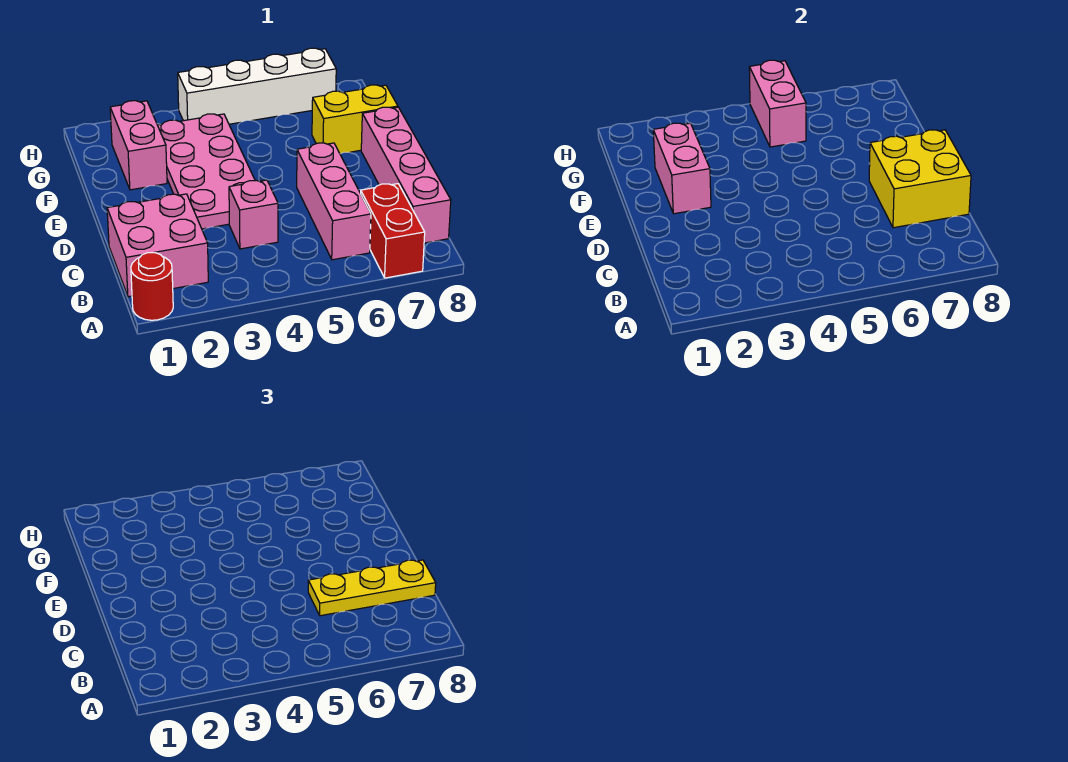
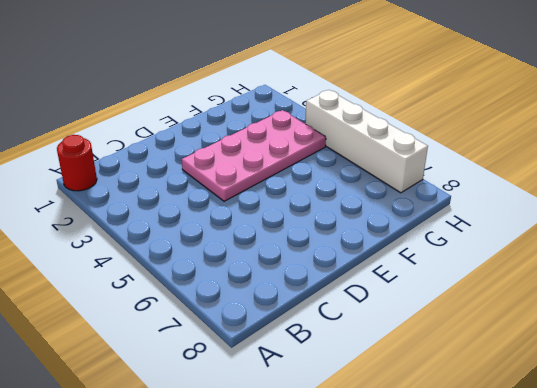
none -> red brick A7:B7 level 1
none -> pink brick B1:C2 level 1
none -> pink brick B6:D6 level 1

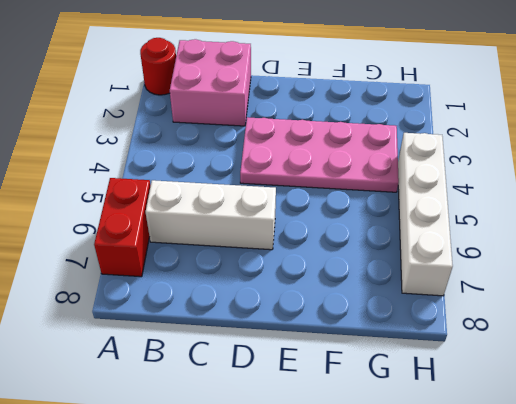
red brick A6:A7 level 1 -> red brick A7:B7 level 1
white brick B6:D6 level 1 -> pink brick B6:D6 level 1
none -> pink brick B8:E8 level 1
none -> pink brick C4 level 1
none -> pink brick F2:G2 level 1

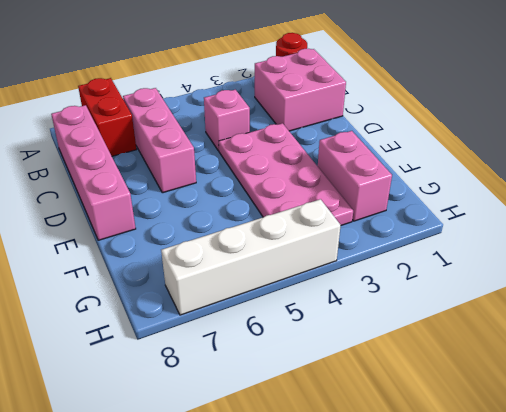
none -> yellow brick F7:F8 level 1
none -> yellow brick C7:D8 level 2
none -> pink brick E2:F2 level 2

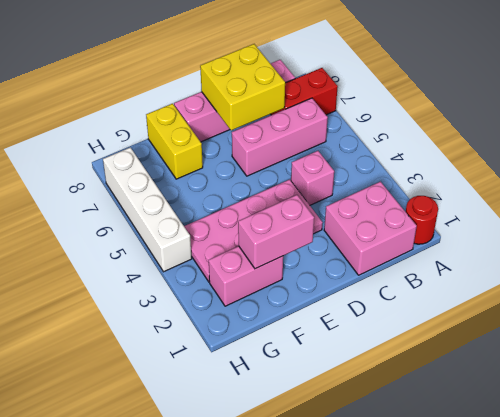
none -> pink brick G5:H5 level 2
none -> yellow plate C6:C8 level 3

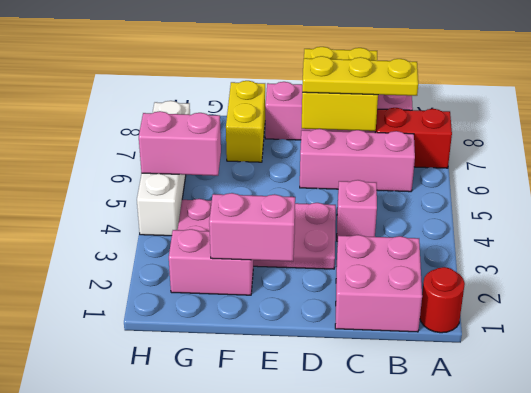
yellow plate B7:D7 level 3 -> yellow plate C6:C8 level 3

